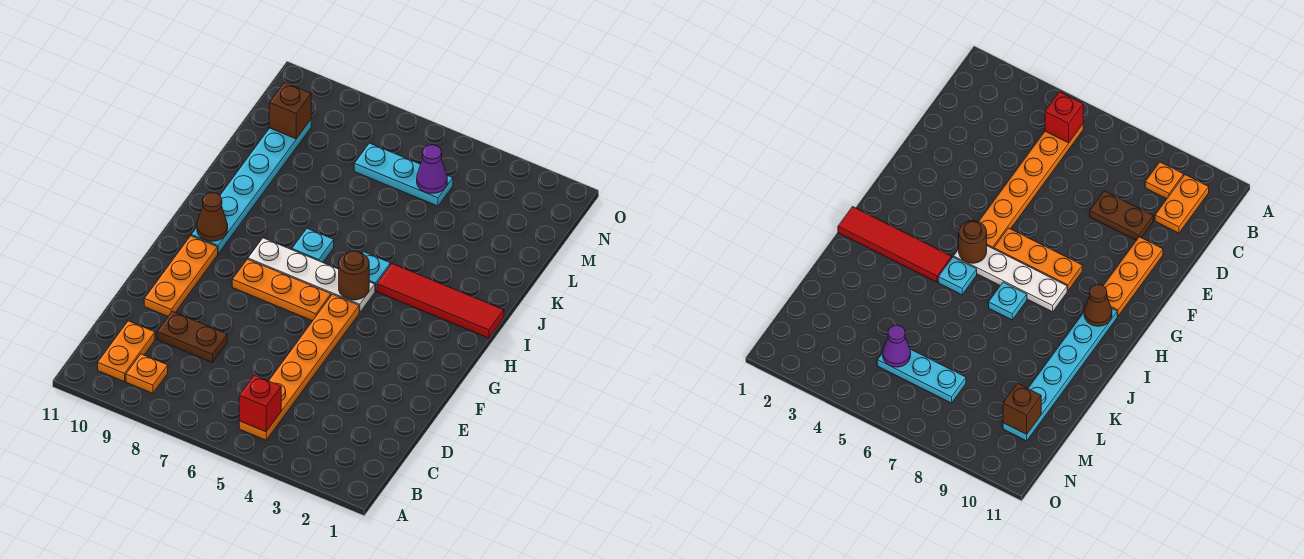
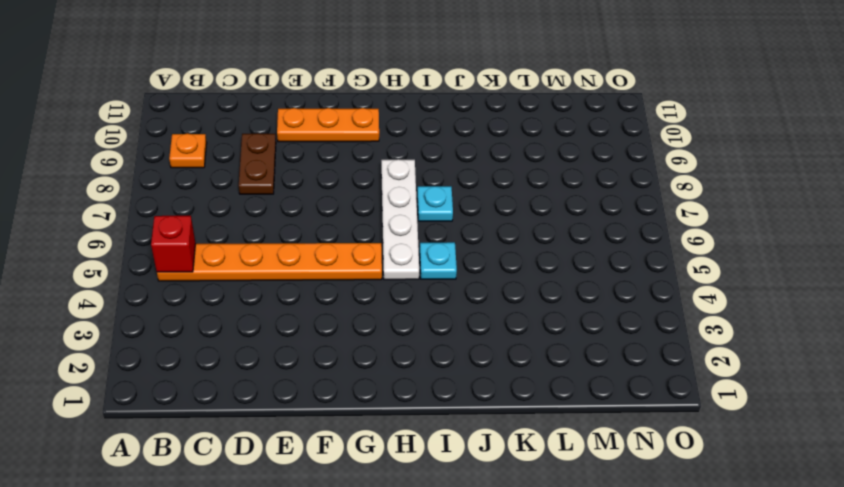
none -> orange plate B10:C10 level 1
none -> orange plate G6:G8 level 1
none -> cyan plate H10:M10 level 1

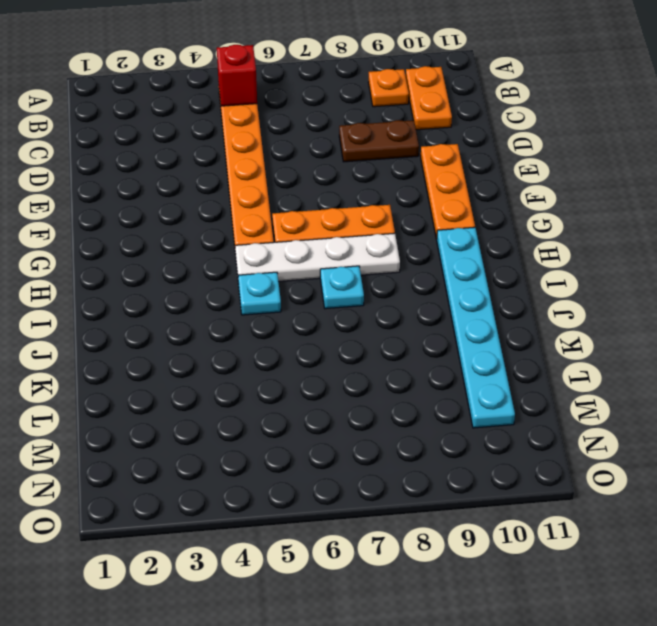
none -> red tile I1:I4 level 1
none -> cyan plate M5:M7 level 1
none -> brown round brick H5 level 2

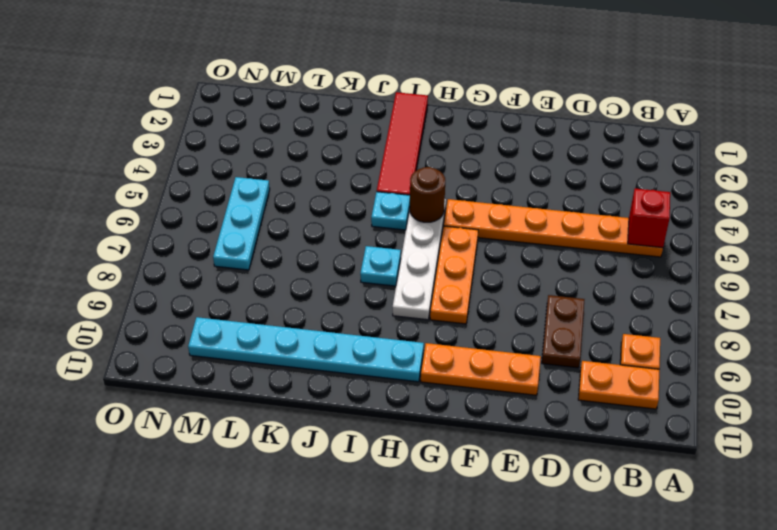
none -> brown cone H10 level 2
none -> purple cone M5 level 2
none -> brown brick M10 level 2

